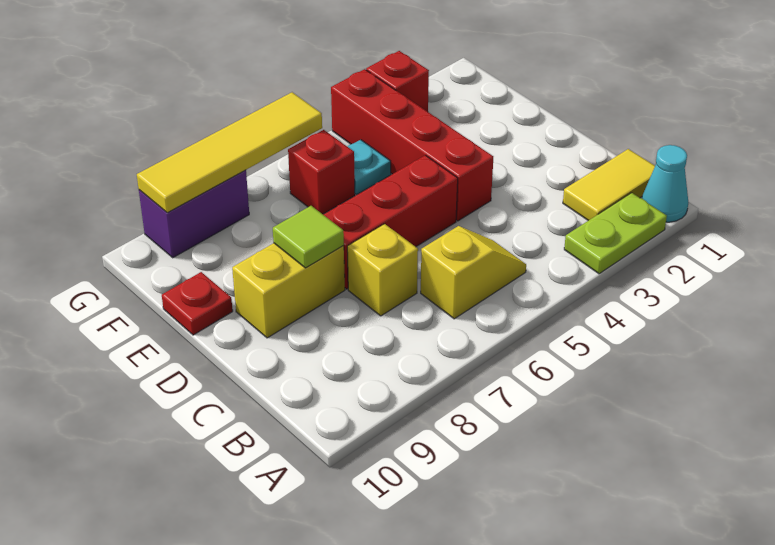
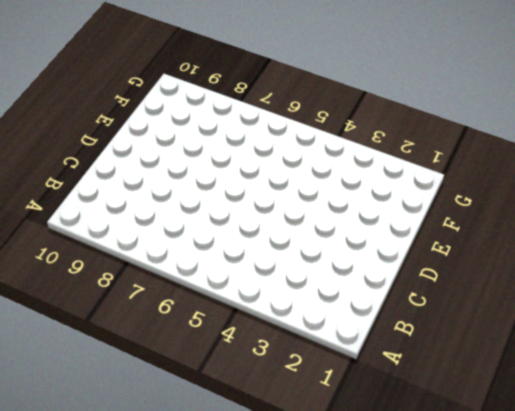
none -> cyan cone A1 level 1
none -> lime plate A2:A3 level 1
none -> yellow tile B1:B2 level 1

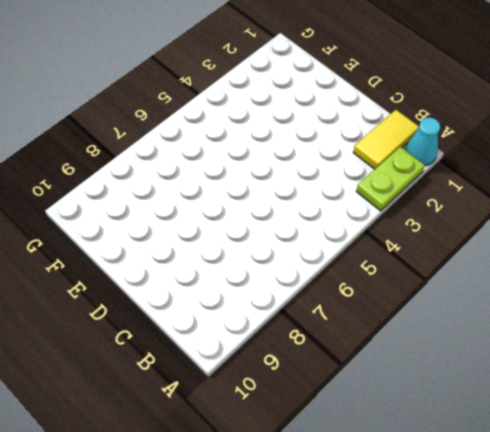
none -> yellow slope B5:B6 level 1 top 6
none -> yellow brick C7 level 1
none -> red brick D4:G4 level 1

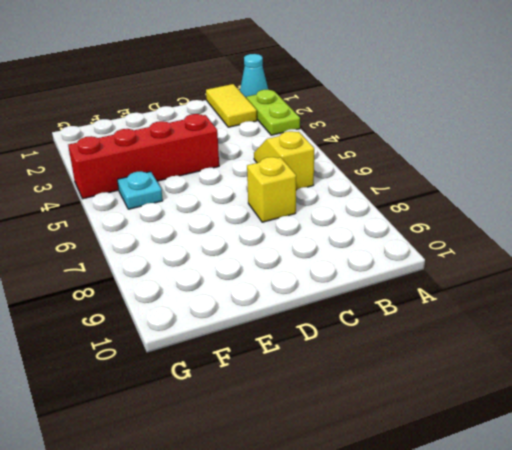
none -> red brick D5:D7 level 1
none -> yellow brick D8:D9 level 1
none -> red plate E10 level 1

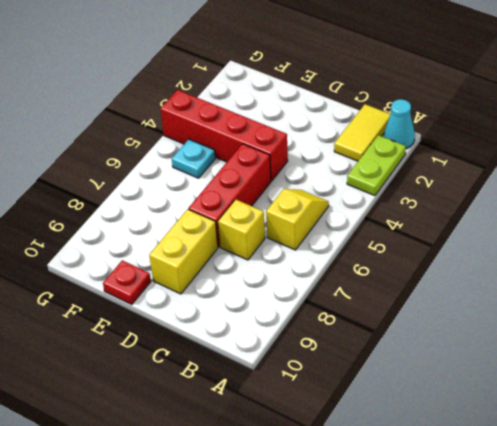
none -> red brick F6 level 1
none -> red brick G3 level 1
none -> purple brick G8:G9 level 1

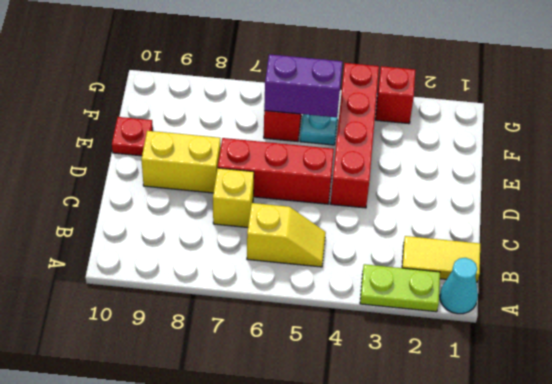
purple brick F5:F6 level 2 -> purple brick G8:G9 level 1
none -> lime tile D8 level 2
none -> yellow tile G6:G9 level 2

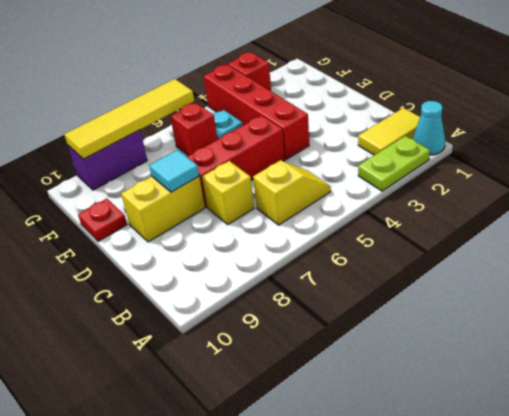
cyan tile D8 level 2 -> lime tile D8 level 2

